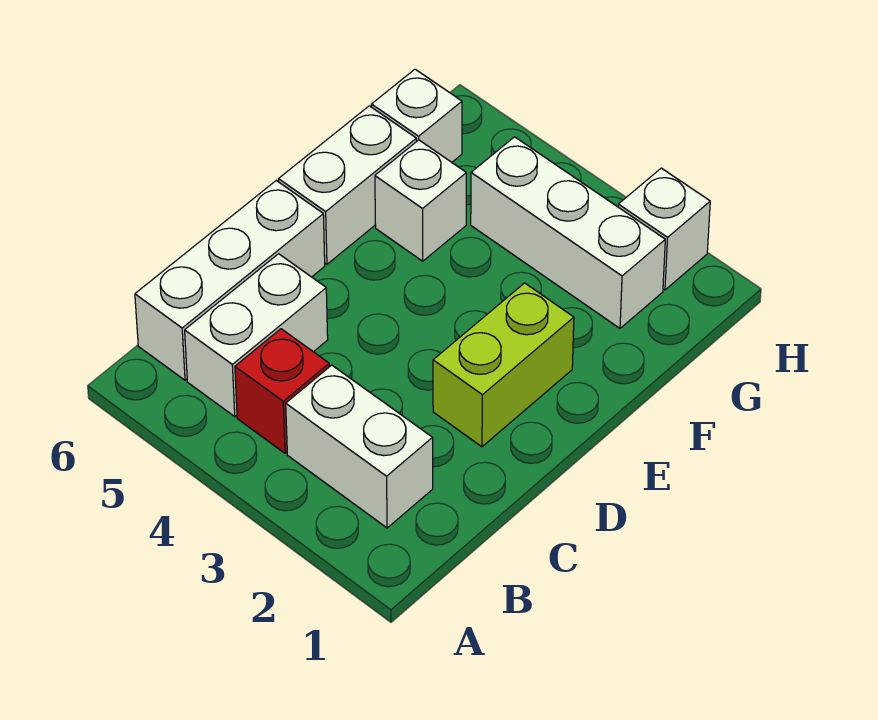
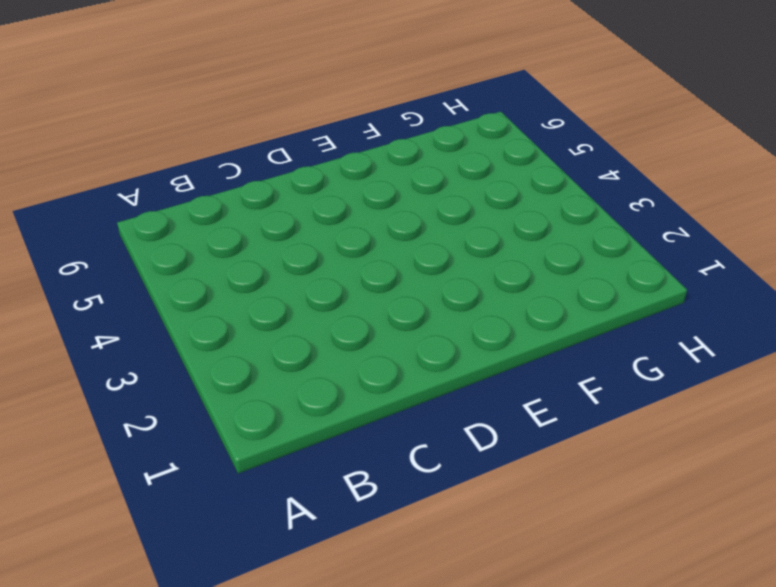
none -> white brick B2:B3 level 1
none -> red brick B4 level 1

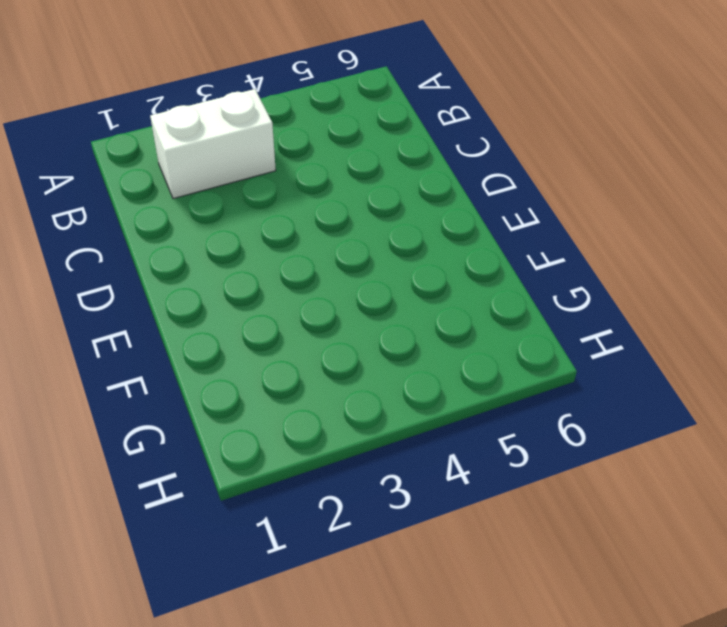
none -> red brick B4 level 1
none -> white brick B5:C5 level 1

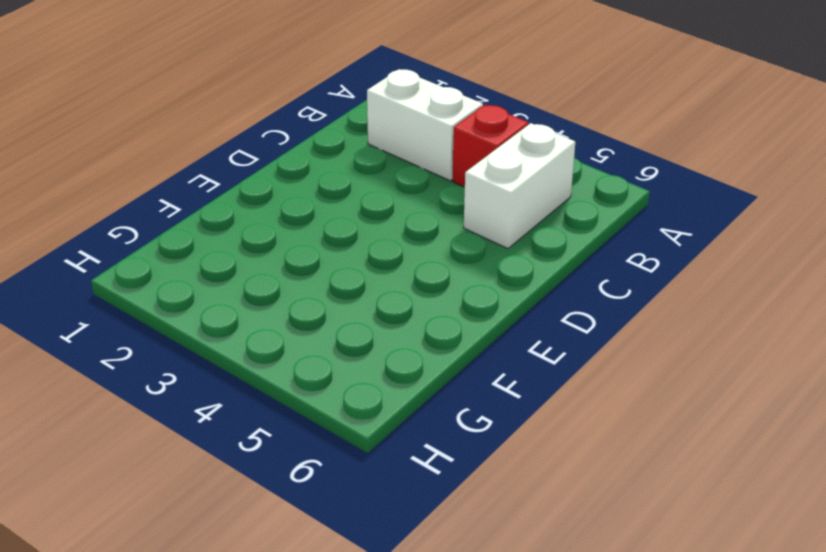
none -> white brick B6:D6 level 1
none -> lime brick D2:E2 level 1

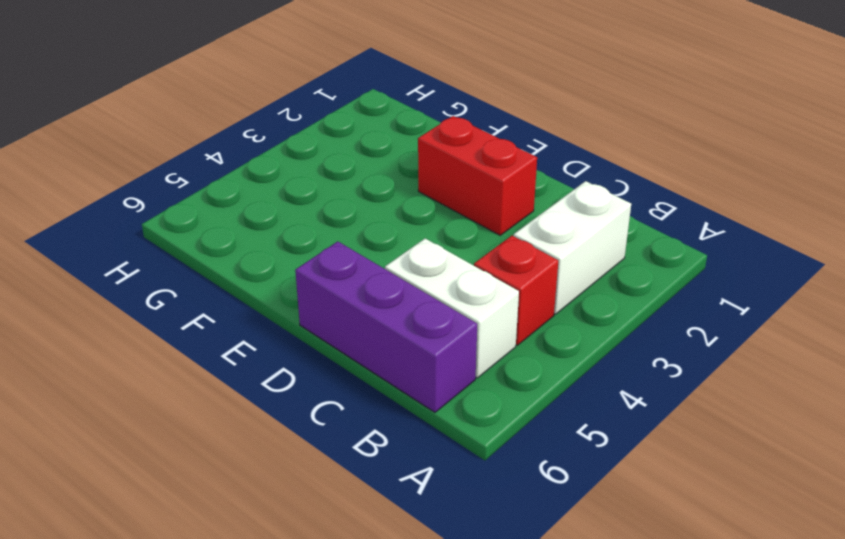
purple brick B6:D6 level 1 -> white brick B6:D6 level 1
red brick D2:E2 level 1 -> lime brick D2:E2 level 1
none -> white brick E6:F6 level 1
none -> white brick F5 level 1

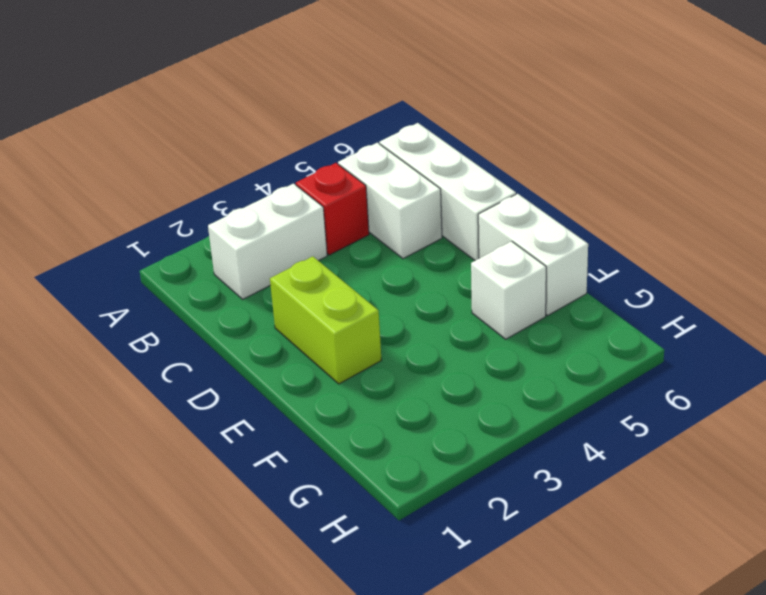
none -> white brick G2:G4 level 1
none -> white brick G6 level 1

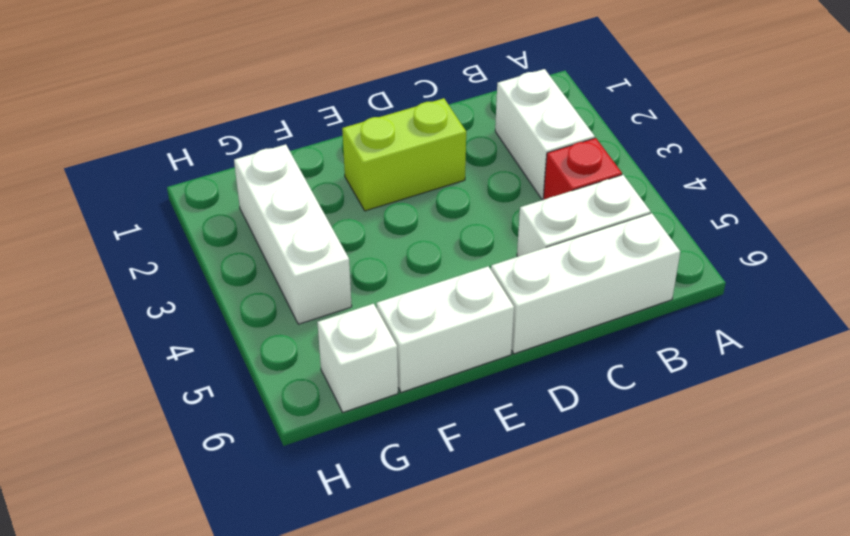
none -> white brick F5 level 1
none -> white brick H2 level 1

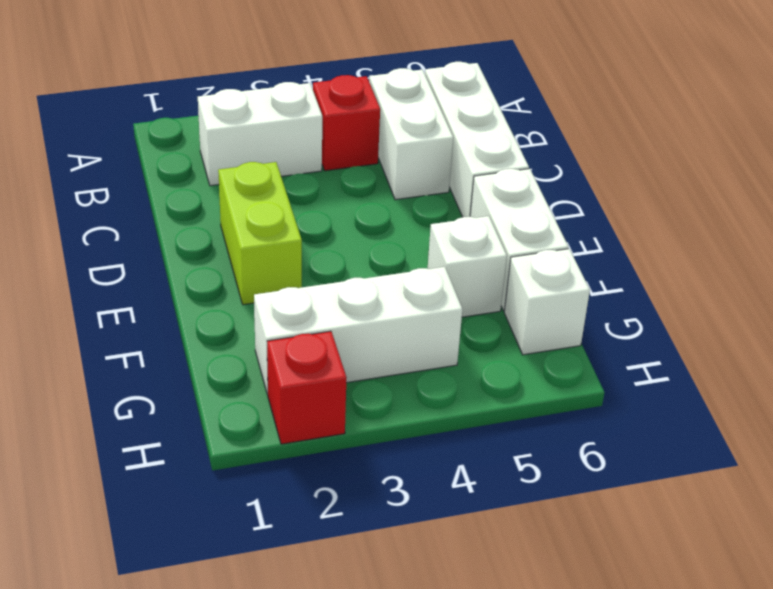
red brick H2 level 1 -> white brick H2 level 1

